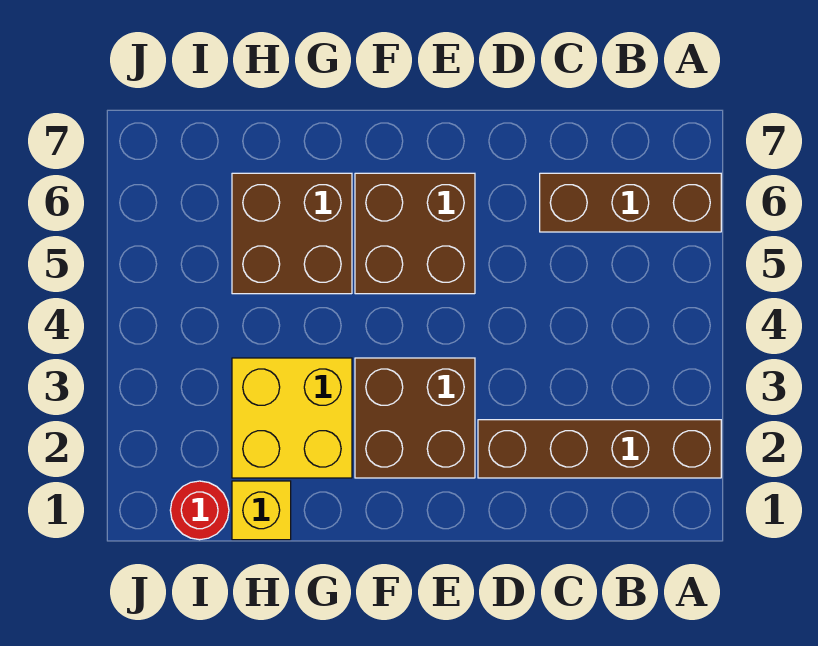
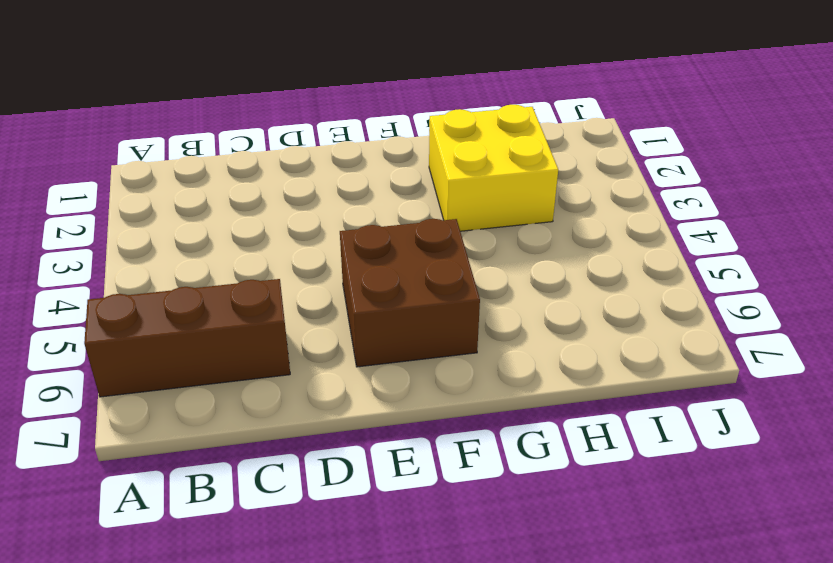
none -> brown brick A2:D2 level 1
none -> brown brick E2:F3 level 1

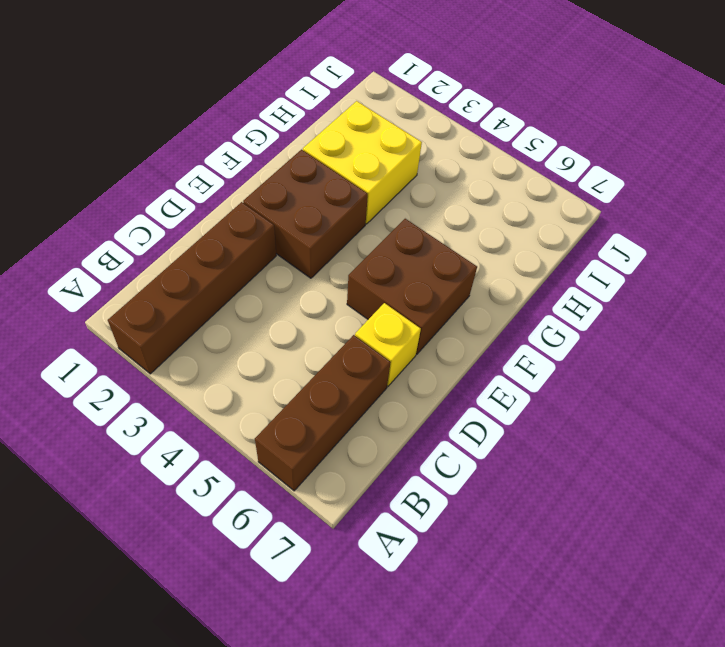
yellow brick D6 level 1 -> yellow brick H1 level 1
none -> brown brick G5:H6 level 1
none -> red round brick I1 level 1

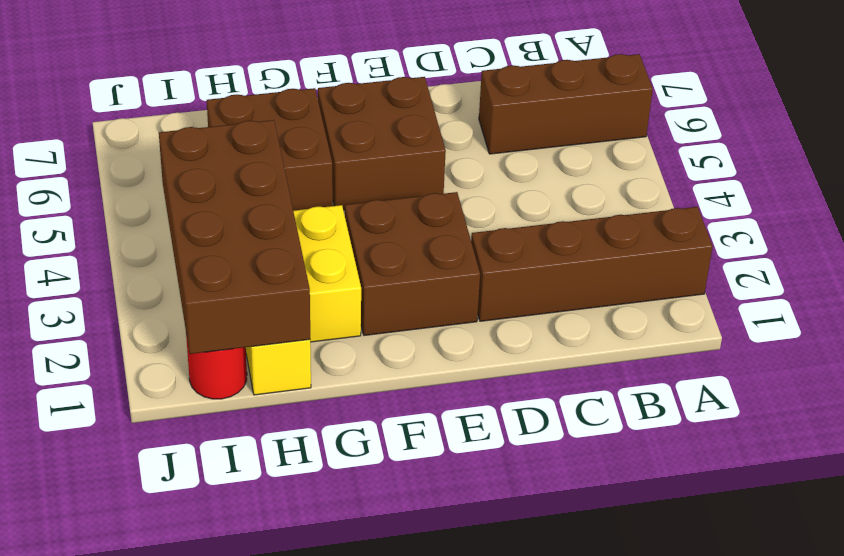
brown brick H1:I4 level 2 -> none

